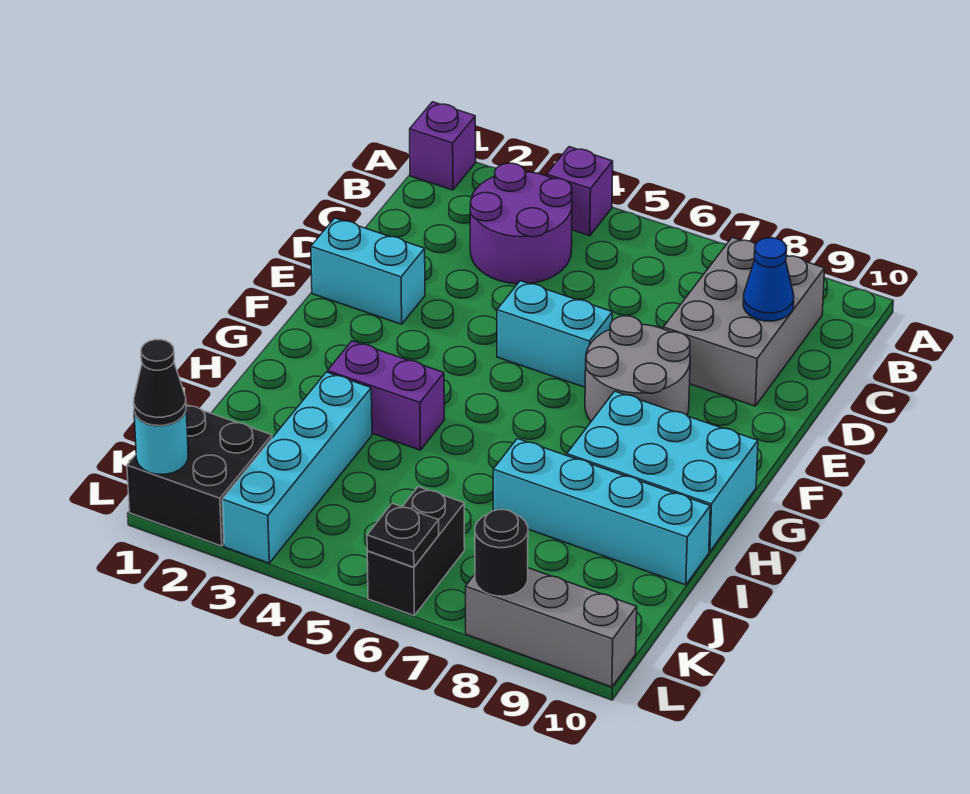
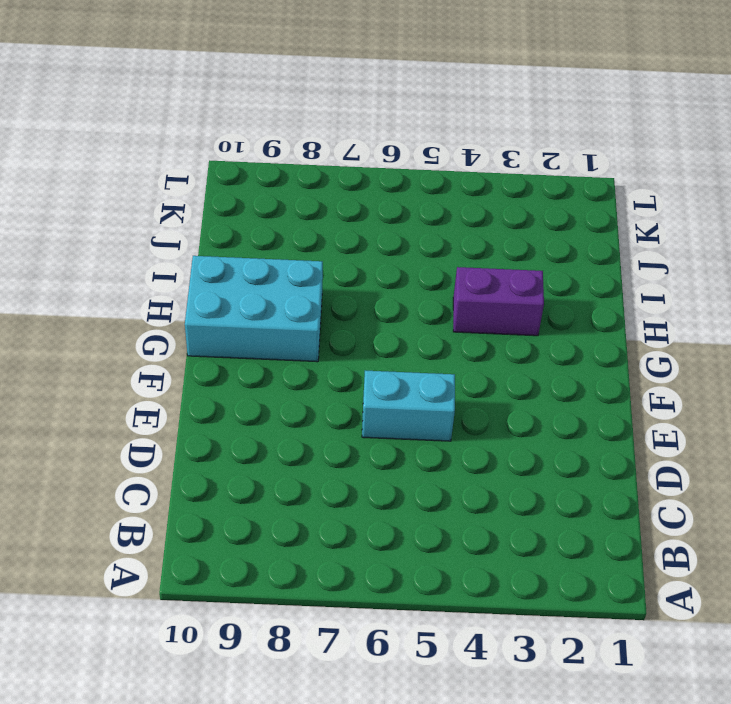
none -> purple brick A1 level 1
none -> purple brick A4 level 1
none -> purple round brick B3:C4 level 1

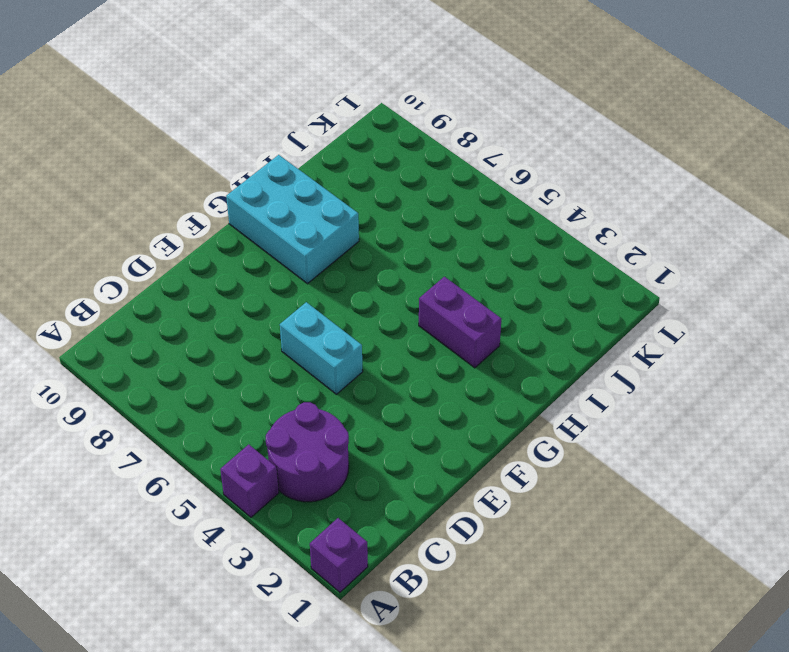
none -> grey brick B8:D9 level 1
none -> cyan brick E1:E2 level 1
none -> grey round brick E7:F8 level 1

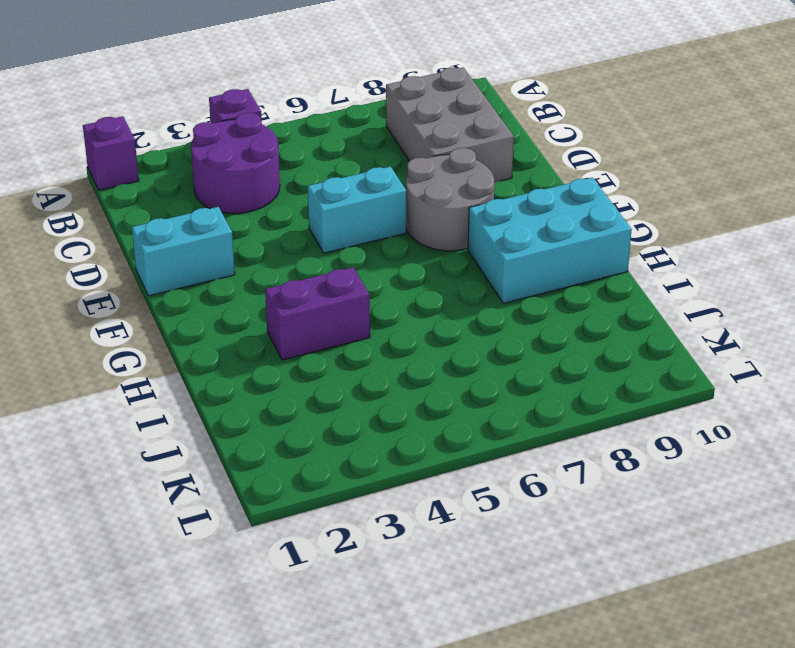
none -> cyan brick I3:L3 level 1
none -> cyan brick I7:I10 level 1
none -> black brick K1:L2 level 1

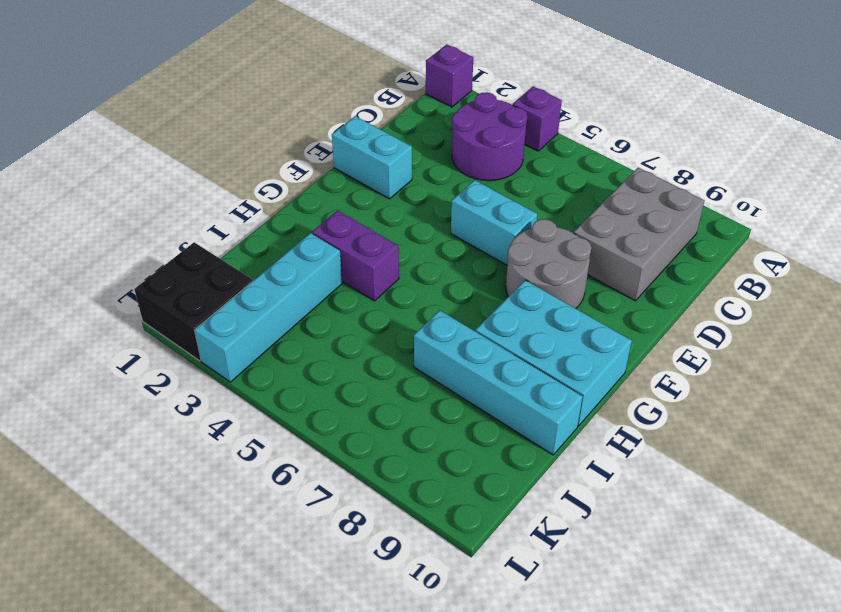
none -> black brick K6:L6 level 1
none -> grey brick L8:L10 level 1
none -> blue cone C9 level 2

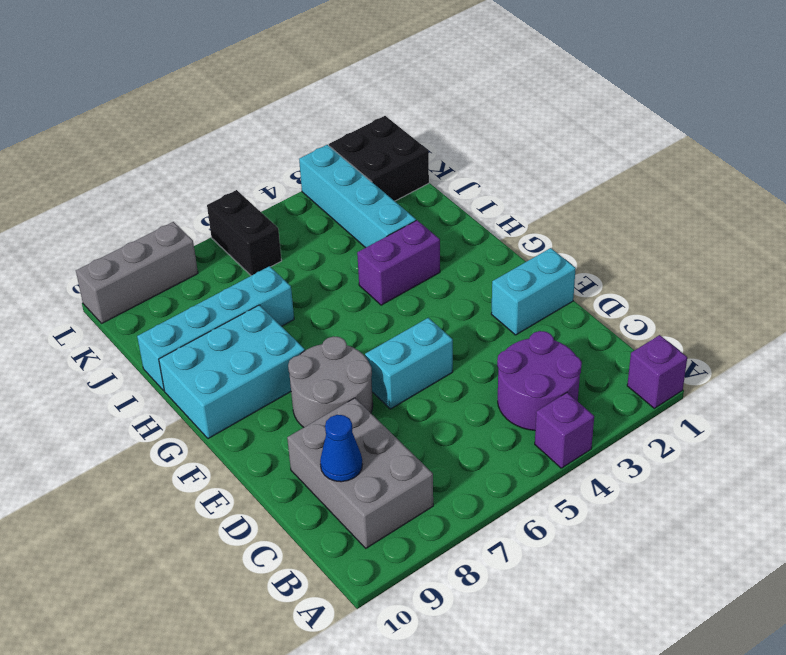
none -> cyan round brick L1 level 2
none -> black plate L6 level 2
none -> black round brick L8 level 2

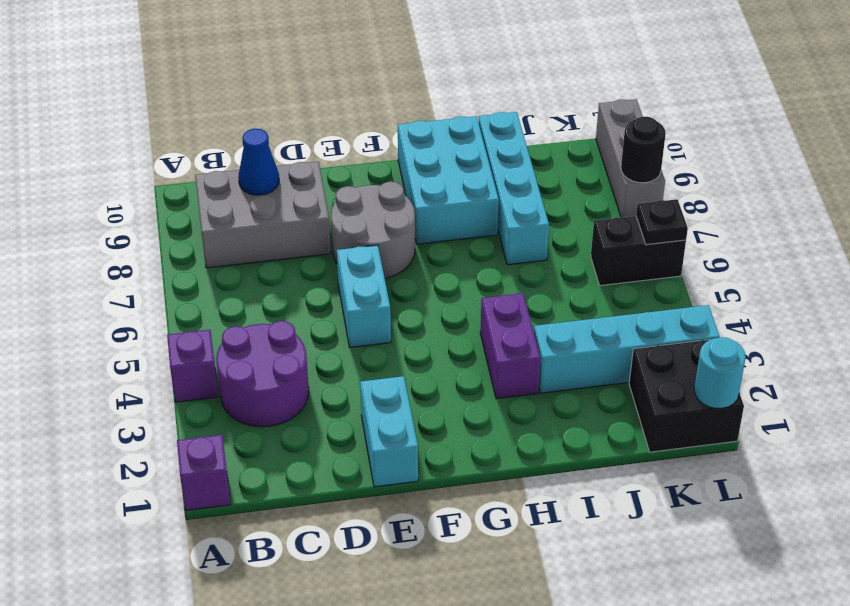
none -> black cone L1 level 3

